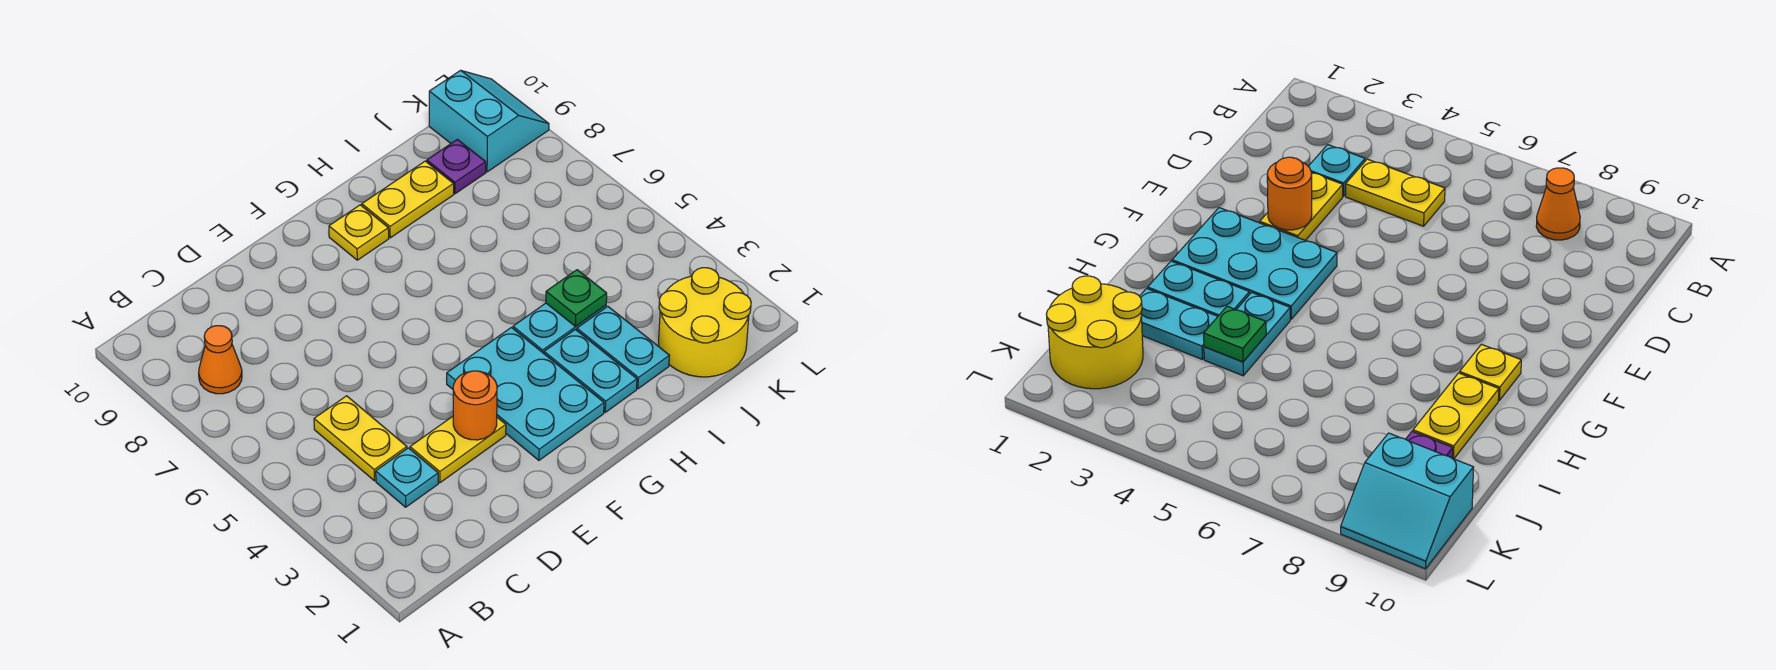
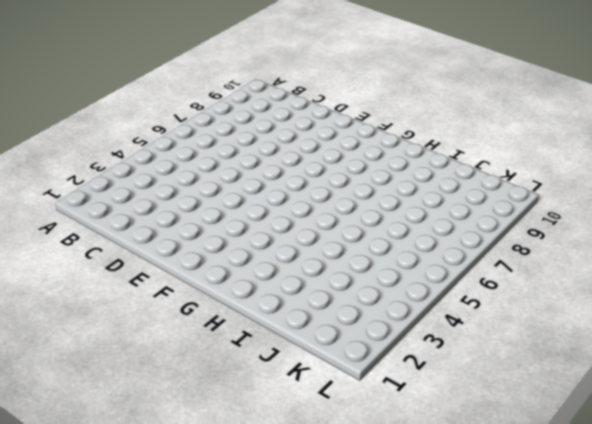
none -> orange cone B8 level 1
none -> cyan plate C3 level 1
none -> yellow plate C4:C5 level 1

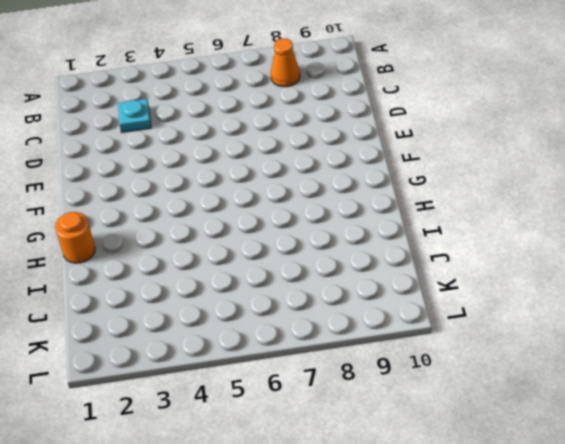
orange round brick H1 level 1 -> orange round brick E3 level 2
none -> yellow plate C4:C5 level 1
none -> yellow plate D3:E3 level 1
none -> cyan plate F2:G4 level 1

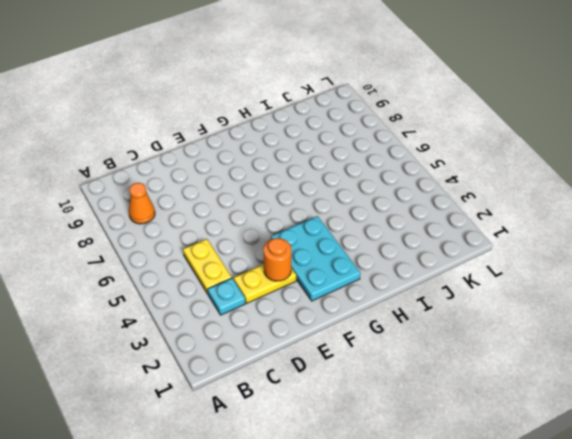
none -> yellow plate G9 level 1
none -> cyan plate H2:H3 level 1
none -> cyan plate H4:I4 level 1

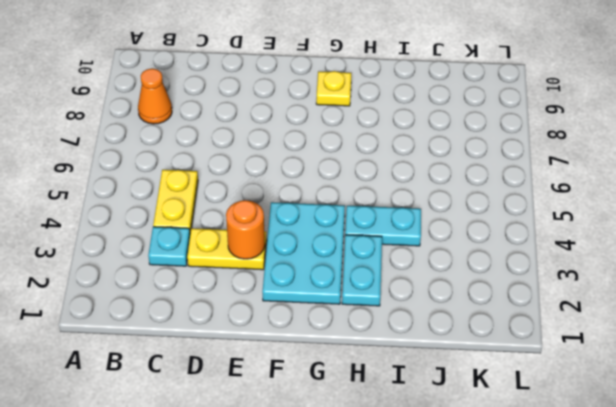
none -> yellow plate H9:I9 level 1
none -> cyan plate I2:I3 level 1
none -> yellow round brick J1:K2 level 1

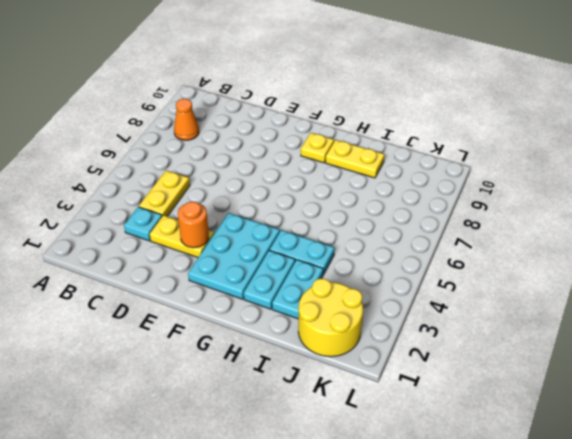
none -> purple plate J9 level 1
none -> cyan slope K9:L10 level 1 top K
none -> green plate I4 level 2

